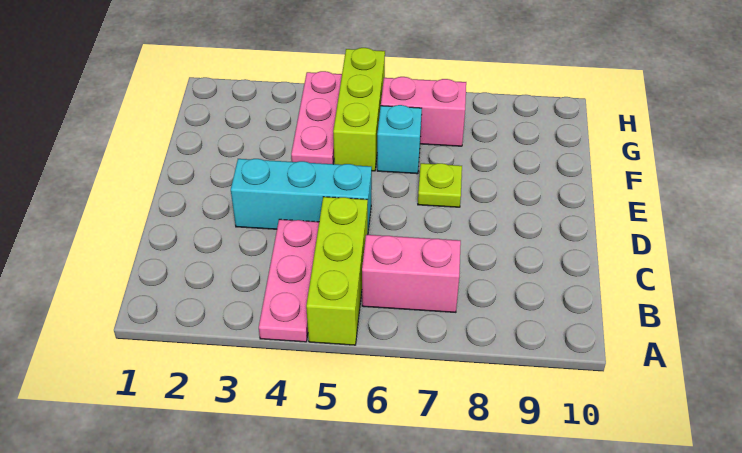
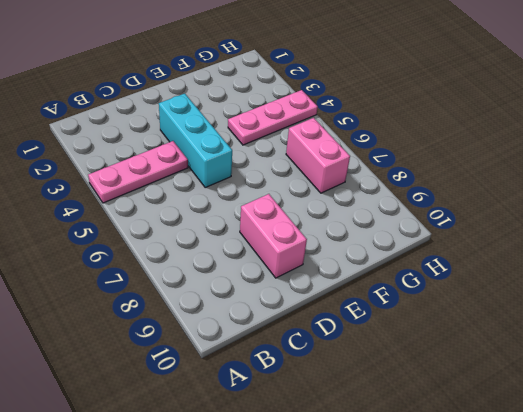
pink brick D8:D9 level 1 -> pink brick B6:B7 level 1
none -> lime brick A5:C5 level 1
none -> lime plate E7 level 1

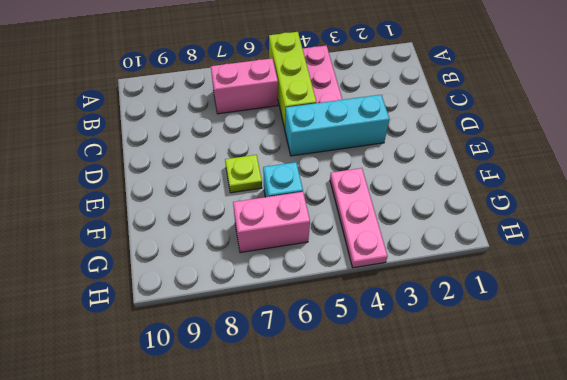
none -> lime brick F5:H5 level 1

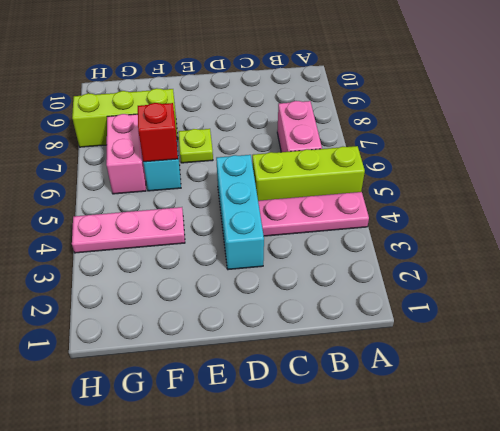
red brick F6 level 2 -> none
lime brick F8:H8 level 1 -> lime brick F5:H5 level 1

